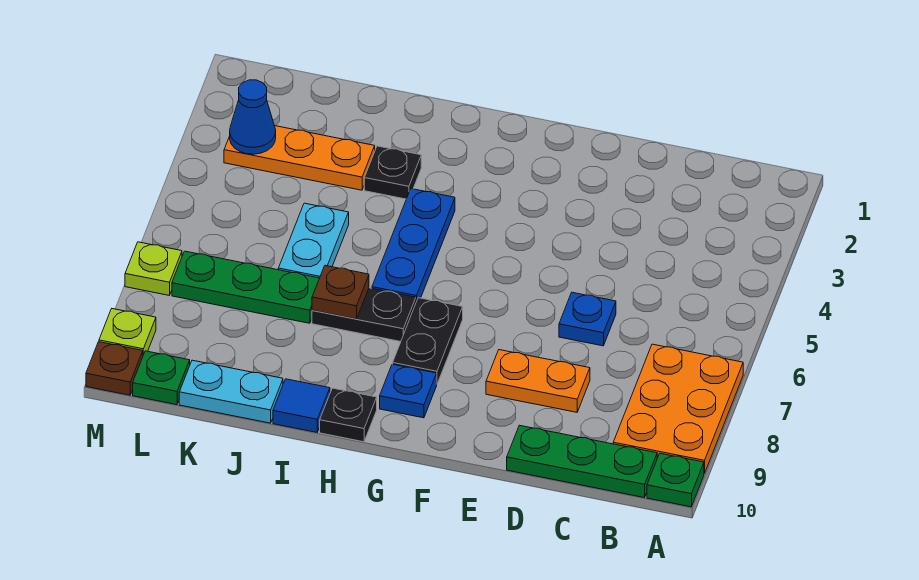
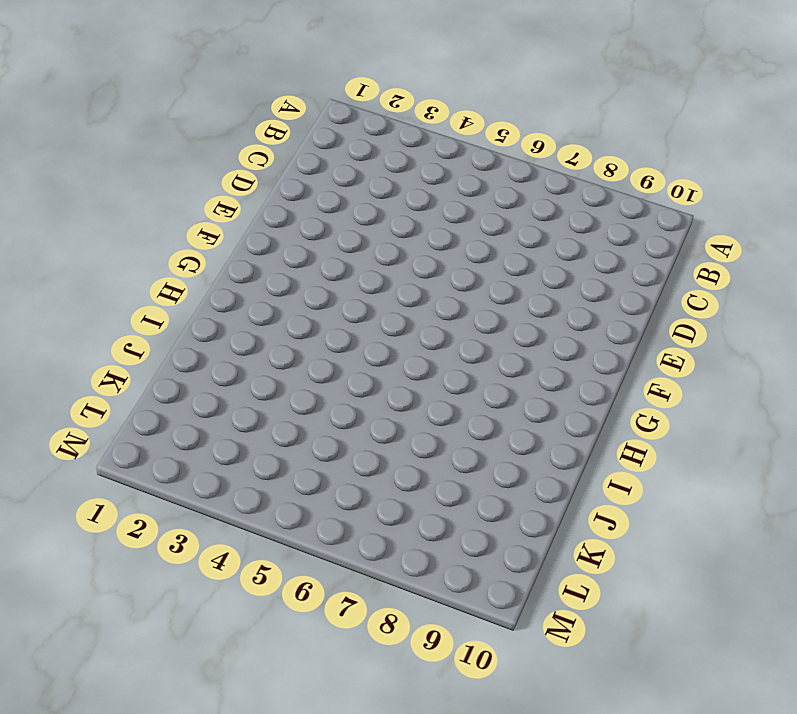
none -> orange plate A7:B9 level 1
none -> green plate A10 level 1
none -> green plate B10:D10 level 1

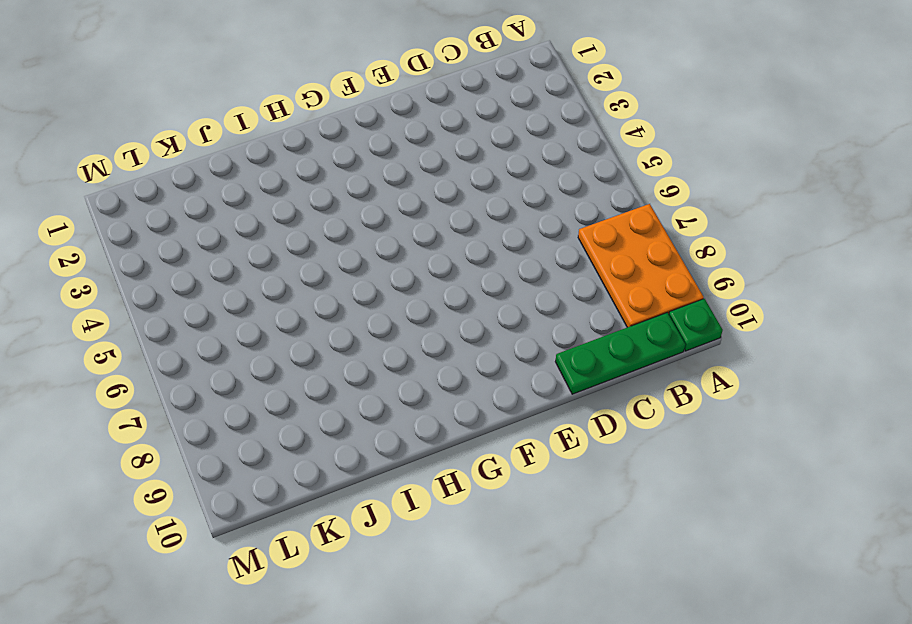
none -> blue plate D6 level 1
none -> orange plate D8:E8 level 1
none -> black plate G7:G8 level 1

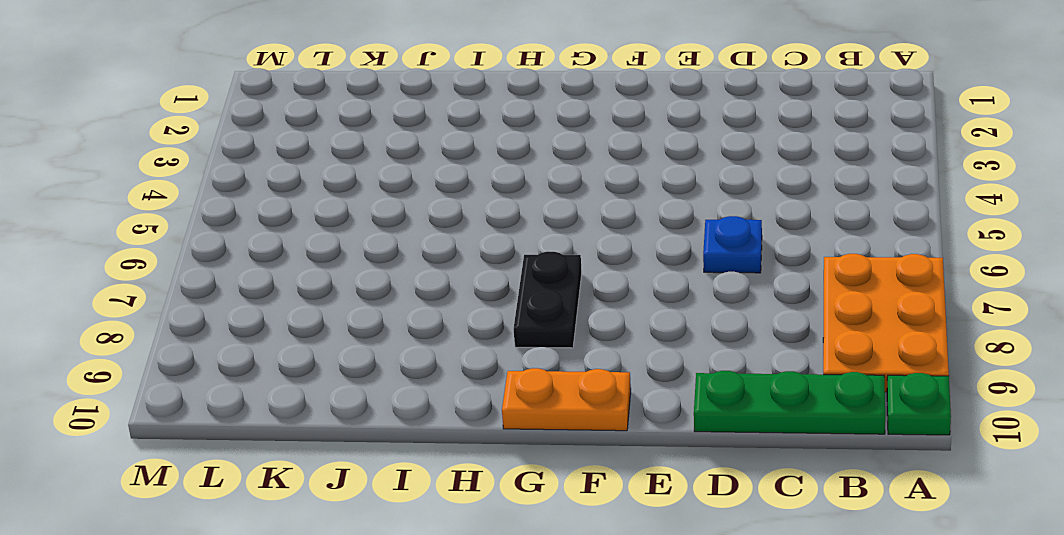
orange plate F10:G10 level 1 -> orange plate D8:E8 level 1
none -> blue plate G9 level 1
none -> blue plate H4:H6 level 1
none -> black plate H7:I7 level 1

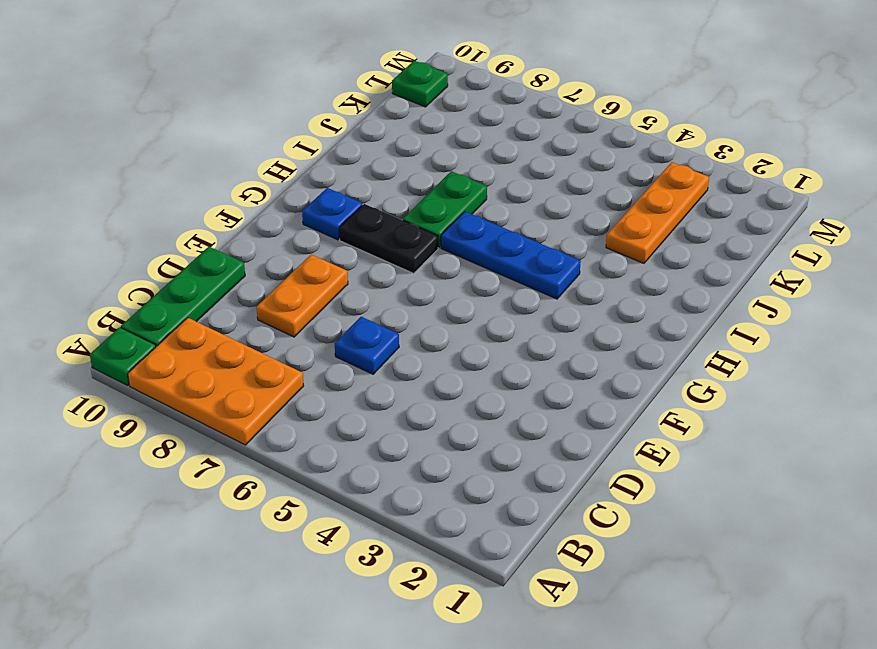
green plate H7:I7 level 1 -> black plate H7:I7 level 1
none -> black plate H10 level 1
none -> black plate I3 level 1
none -> blue tile I10 level 1

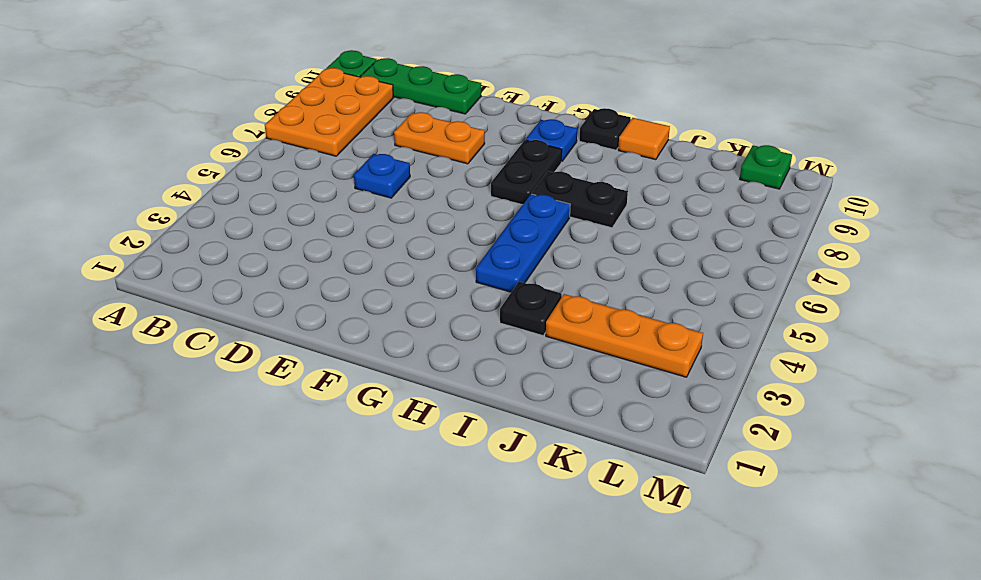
orange tile I10 level 1 -> blue tile I10 level 1
none -> cyan plate J5:J6 level 1
none -> green plate J7:L7 level 1
none -> cyan plate J10:K10 level 1

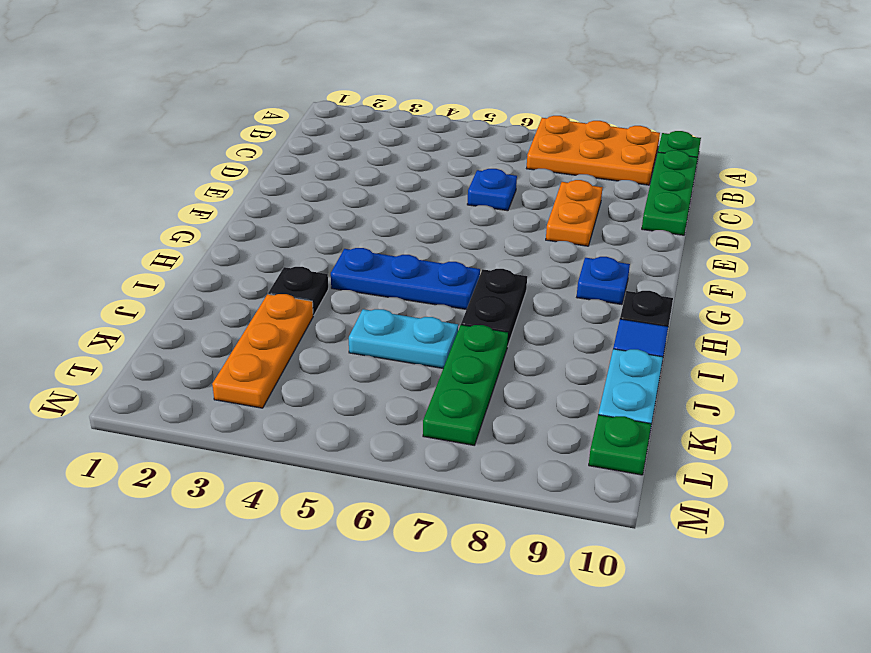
none -> black plate G7:G8 level 1
none -> lime plate M7 level 1
none -> lime plate M9 level 1

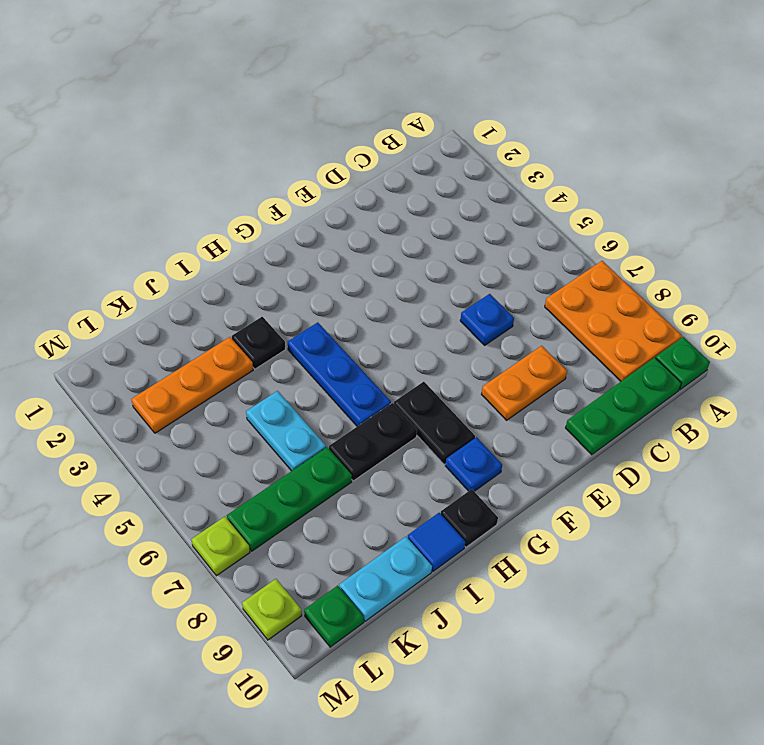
none -> brown plate M10 level 1
none -> brown plate I7 level 2
none -> blue cone L3 level 2

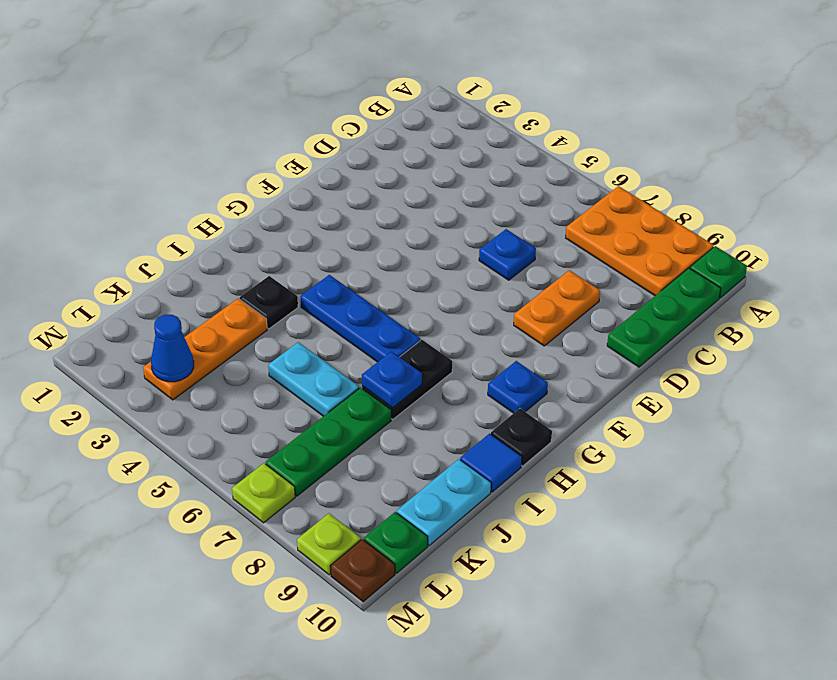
blue plate I7 level 2 -> brown plate I7 level 2
none -> black plate G7:G8 level 1

